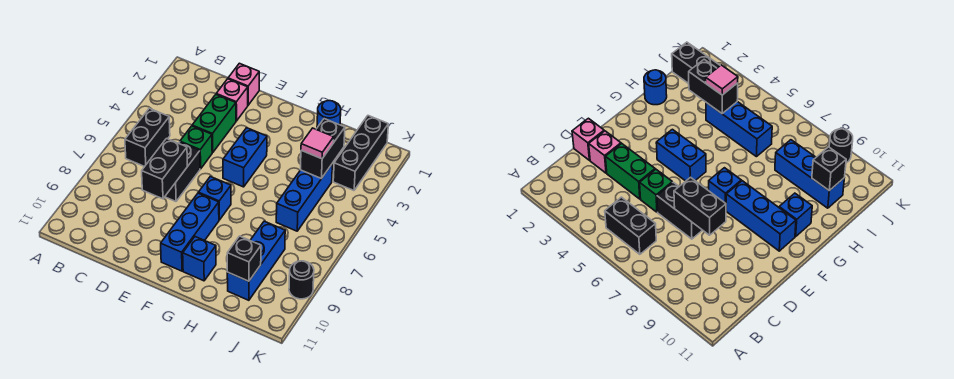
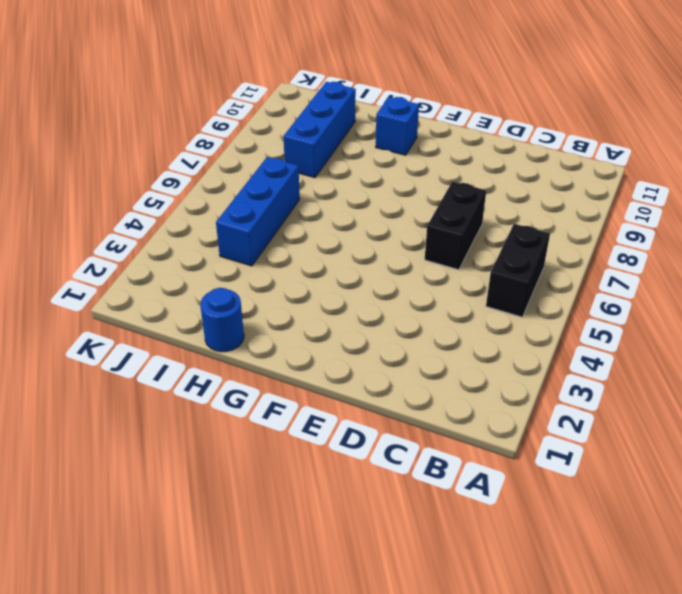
none -> pink brick D1 level 1
none -> pink brick D2 level 1
none -> green brick D3:D4 level 1

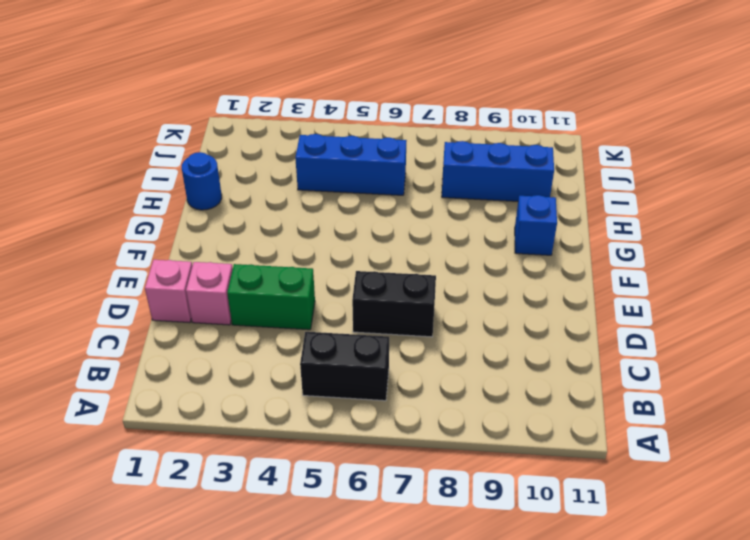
none -> green brick D5 level 1
none -> blue brick F4:F5 level 1
none -> blue brick F7 level 1

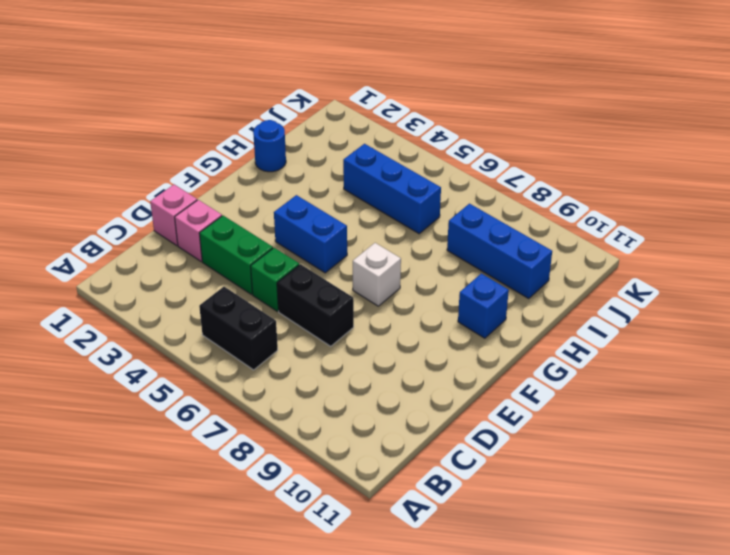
white brick F7 level 1 -> blue brick F7 level 1
none -> blue brick F8:F10 level 1
none -> black brick J1:J3 level 1
none -> black round brick K9 level 1

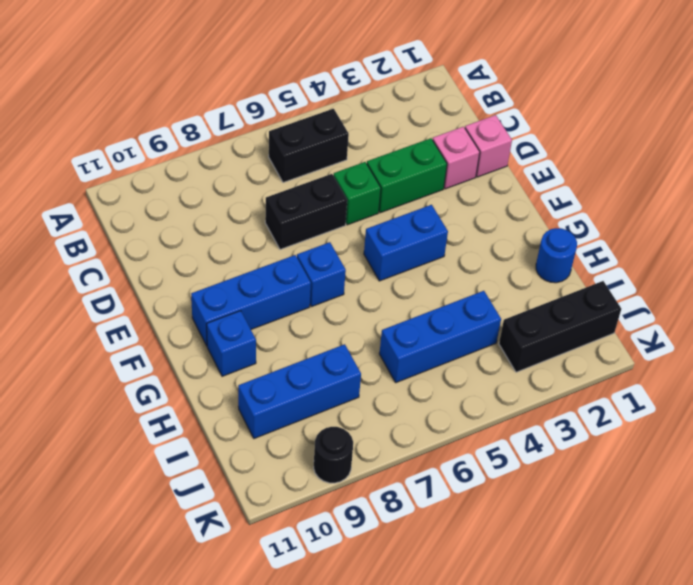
none -> black brick D7:D8 level 2
none -> black brick I3:I4 level 2
none -> black brick I10 level 2

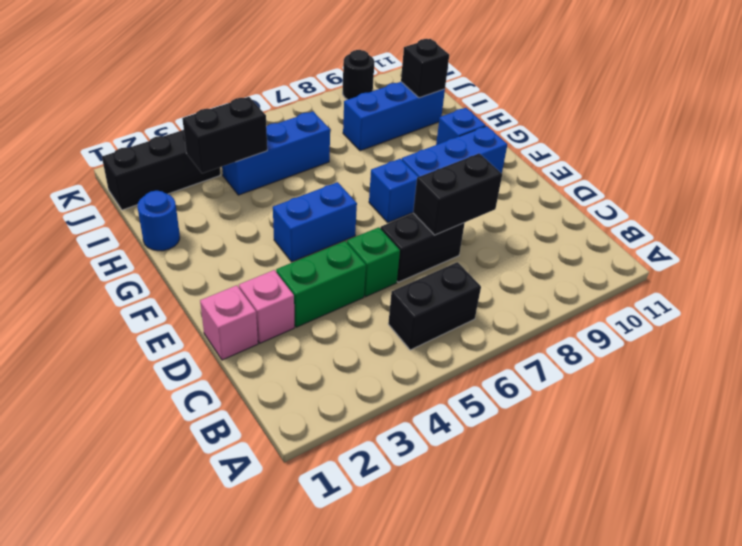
none -> pink tile I4 level 3

